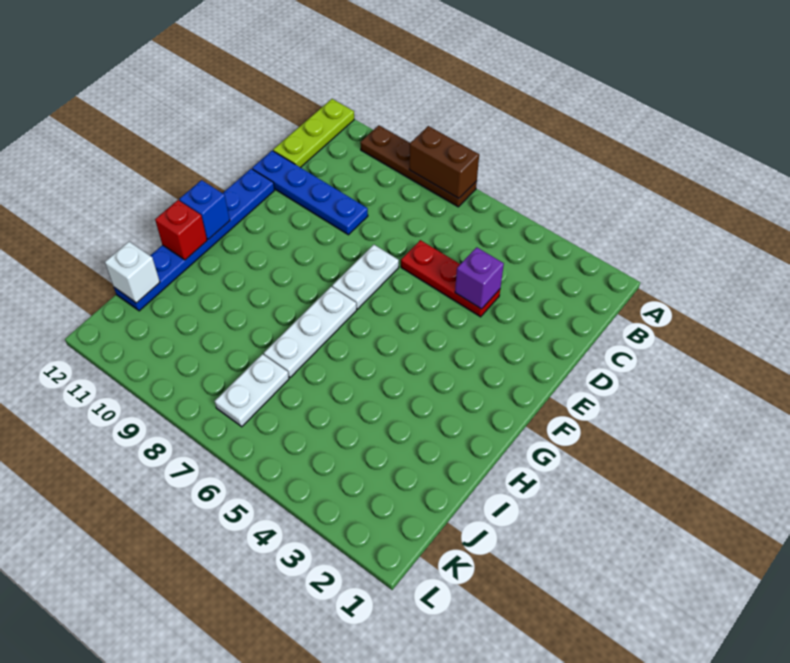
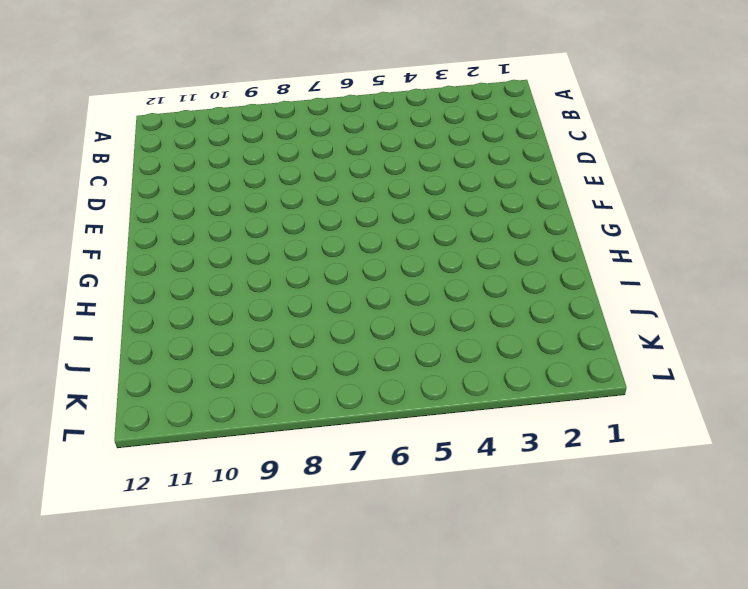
none -> brown plate A7:A10 level 1
none -> lime plate A12:C12 level 1
none -> red plate D4:D6 level 1

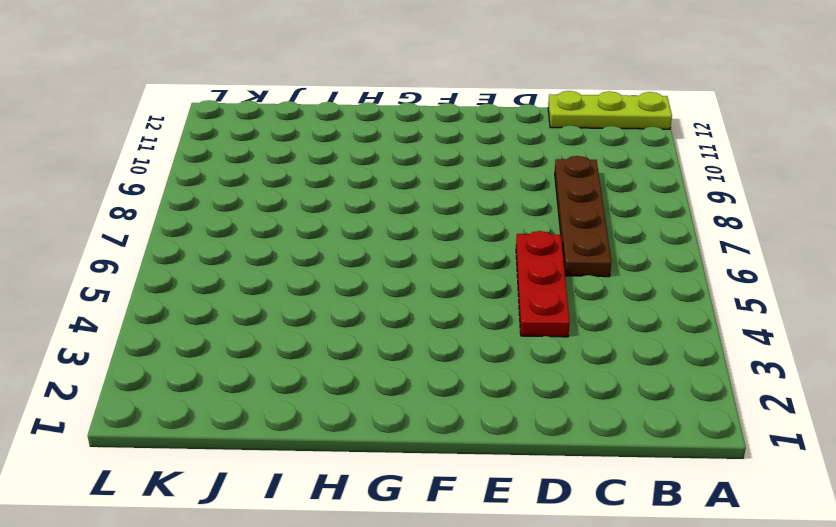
brown plate C6:C9 level 1 -> brown plate A7:A10 level 1
none -> blue plate D9:D12 level 1
none -> white plate E7:F7 level 1
none -> blue plate E12:J12 level 1

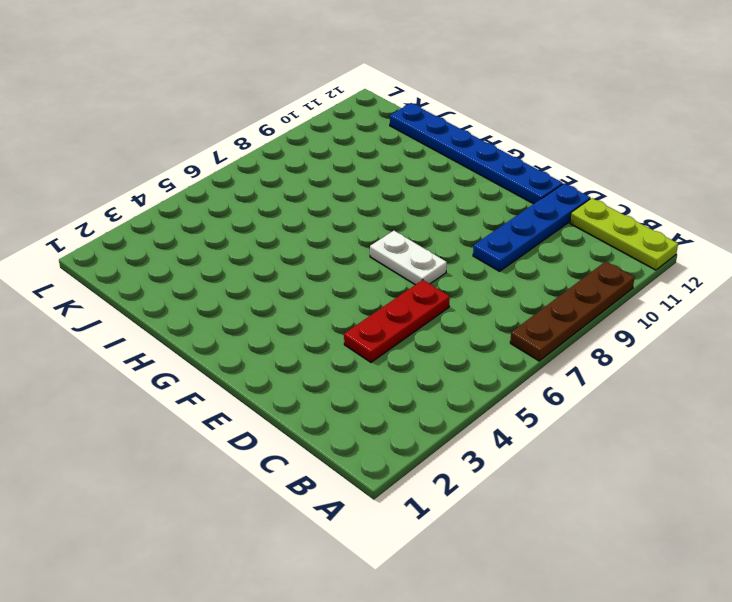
none -> white plate G7:I7 level 1
none -> white plate J7:K7 level 1
none -> brown brick A7:A8 level 2

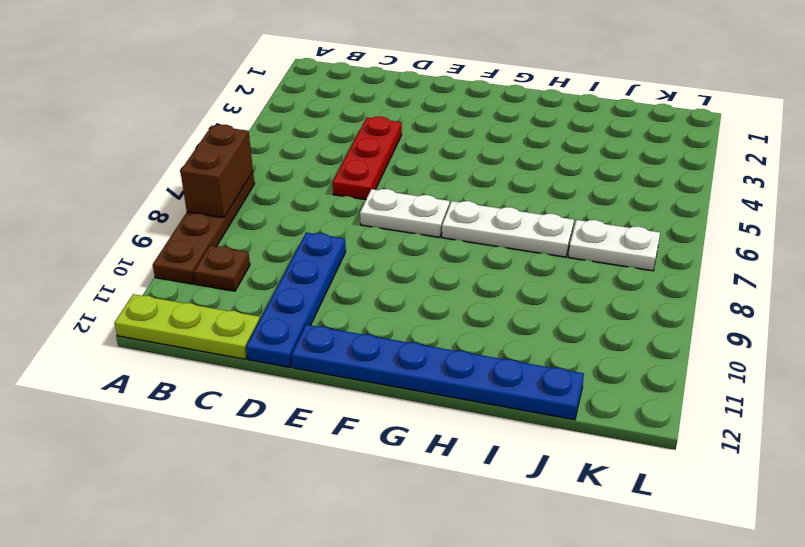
brown plate B10 level 1 -> none
none -> purple brick D4 level 2
none -> blue brick G12 level 2
none -> red brick H12 level 2

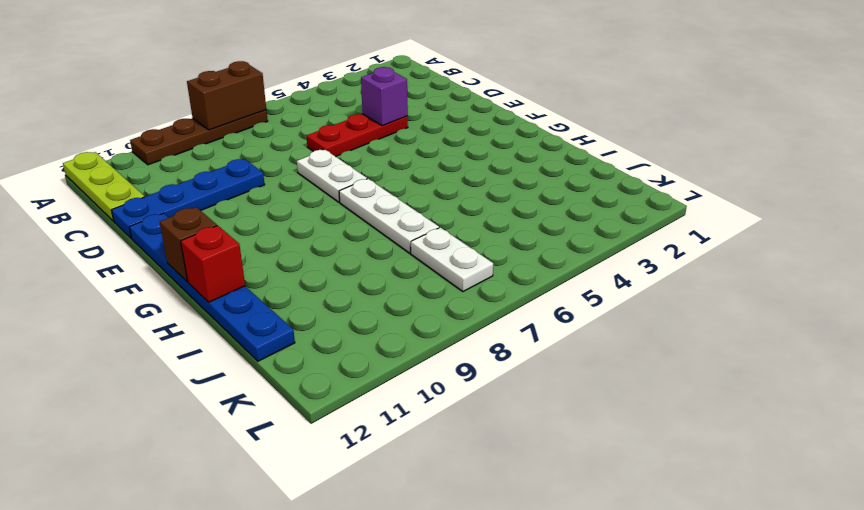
brown brick G12 level 2 -> blue brick G12 level 2
none -> white brick J12 level 2

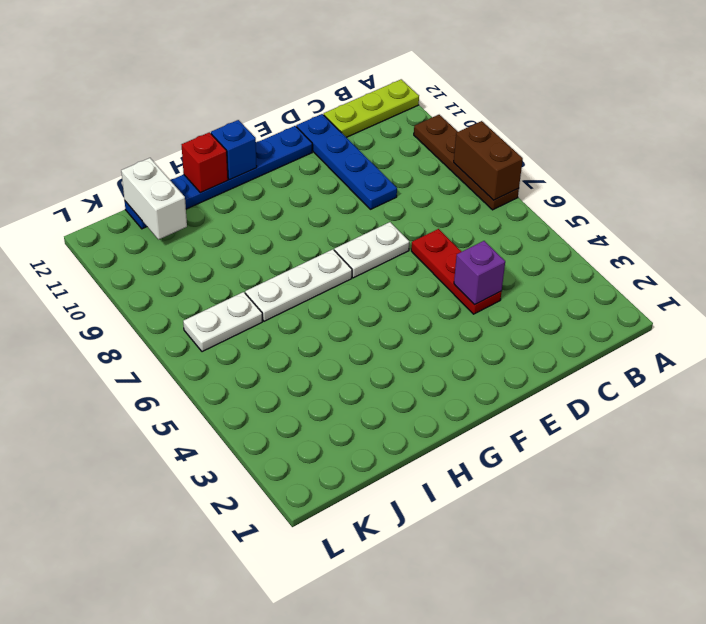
white brick J11:J12 level 2 -> white brick J12 level 2

